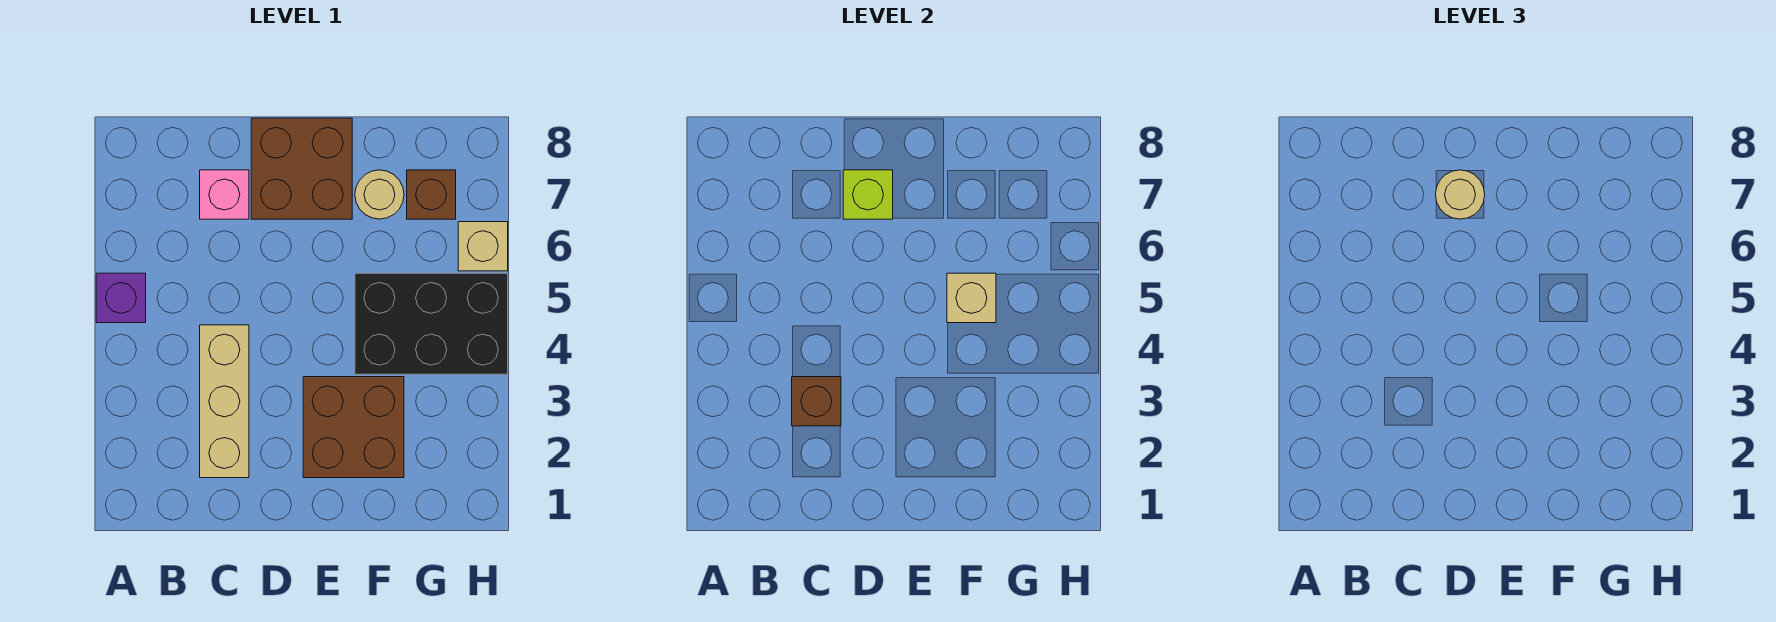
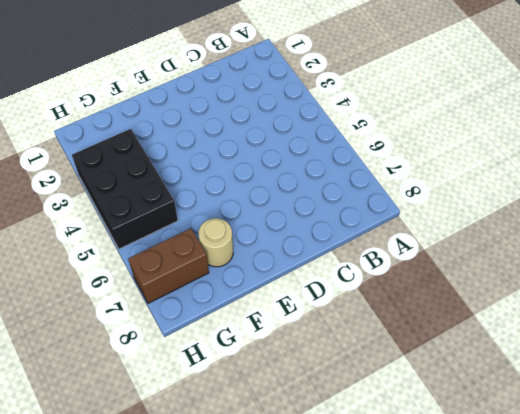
black brick G3:H5 level 1 -> black brick F4:H5 level 1
brown brick G7:H7 level 1 -> brown brick G7 level 1
none -> purple brick A5 level 1
none -> tan brick C2:C4 level 1
none -> pink brick C7 level 1

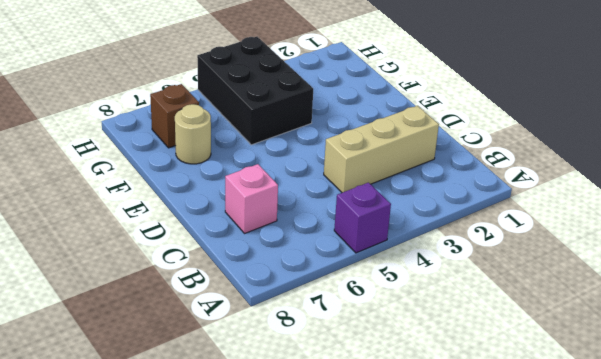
none -> brown brick D7:E8 level 1
none -> brown brick E2:F3 level 1
none -> tan brick H6 level 1

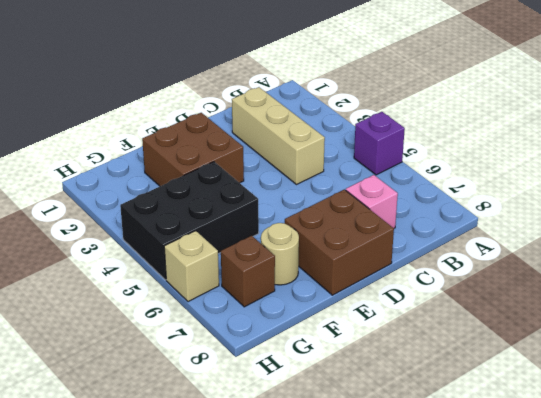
none -> brown brick C3 level 2
none -> lime brick D7 level 2
none -> tan brick F5 level 2

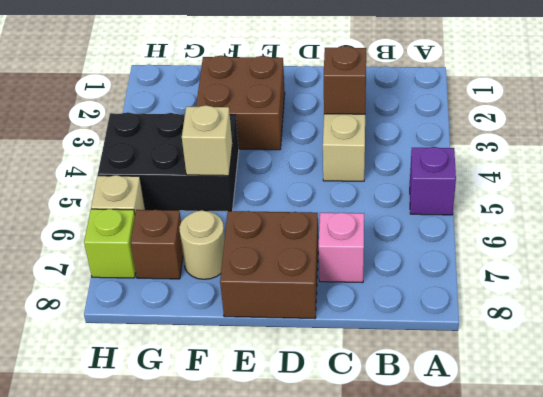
lime brick H7 level 1 -> lime brick D7 level 2
none -> tan round brick D7 level 3

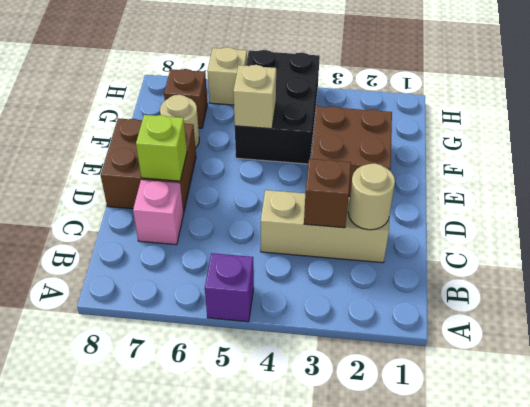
tan round brick C2 level 2 -> tan round brick D7 level 3

